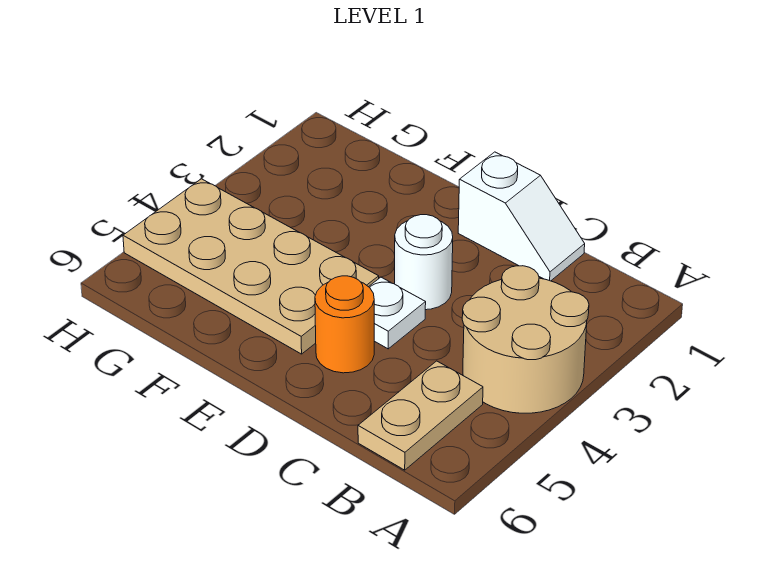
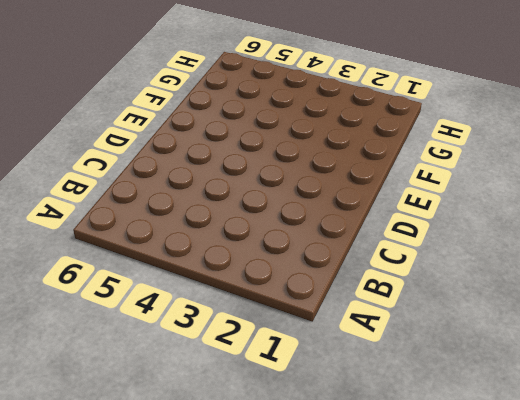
none -> tan round brick A3:B4 level 1
none -> tan plate B5:B6 level 1

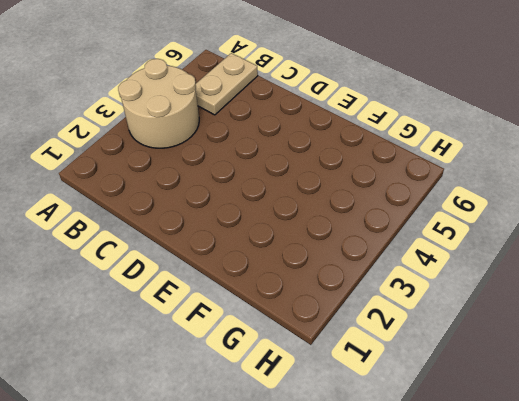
none -> white slope C1:D1 level 1 top D
none -> white round brick D3 level 1

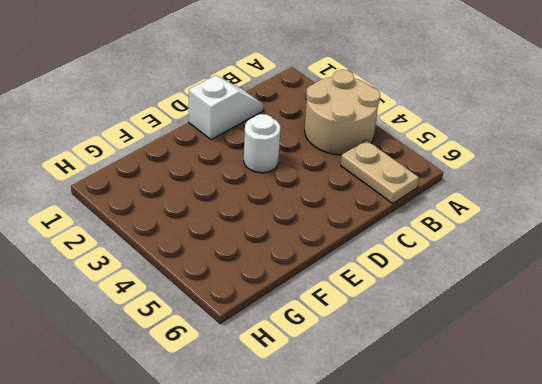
none -> white plate D4 level 1
none -> orange round brick D5 level 1

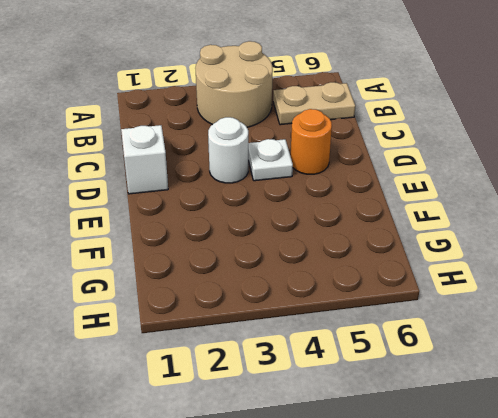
none -> tan plate E4:H5 level 1

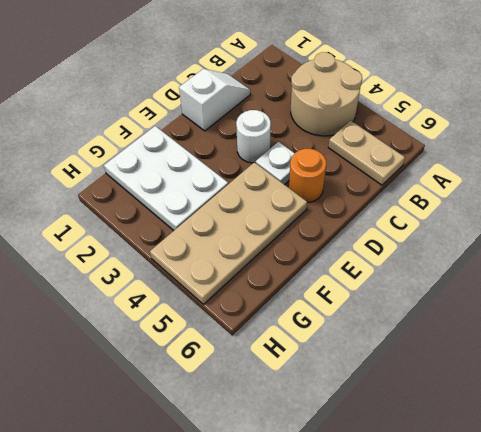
white plate F1:G3 level 1 -> none

